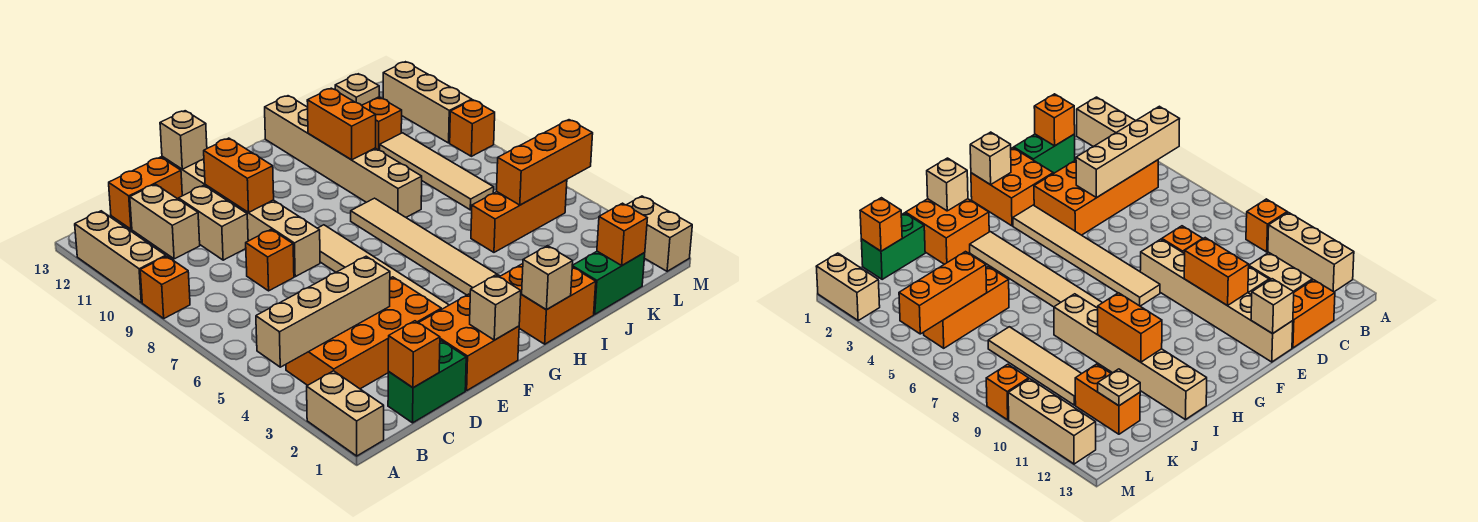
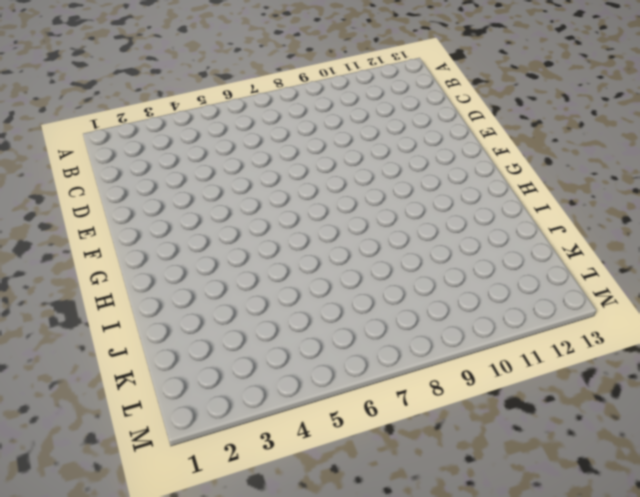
none -> tan brick A1:A2 level 1
none -> orange brick A9 level 1
none -> tan brick A10:A12 level 1
none -> orange brick B3:E4 level 1

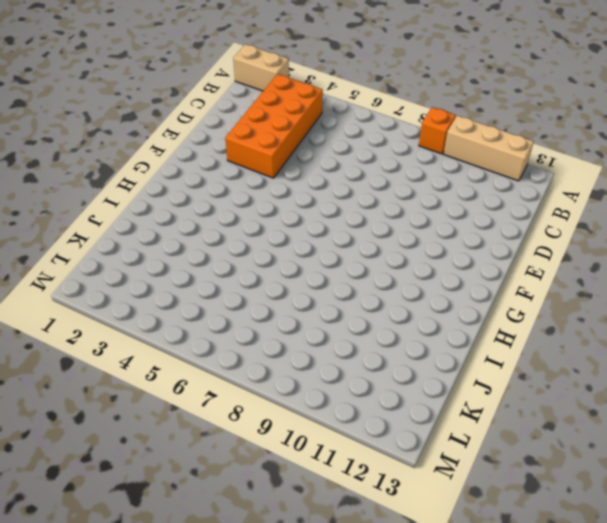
none -> green brick C1:D1 level 1
none -> tan brick C11:C12 level 1
none -> orange brick C13:D13 level 1
none -> orange brick D8 level 1

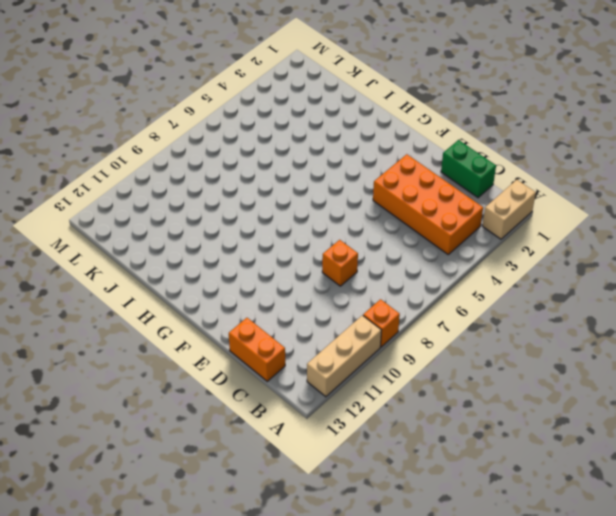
none -> tan brick C11:C12 level 1
none -> tan brick D10:D11 level 1
none -> orange brick E1:F2 level 1
none -> tan brick E8:E13 level 1

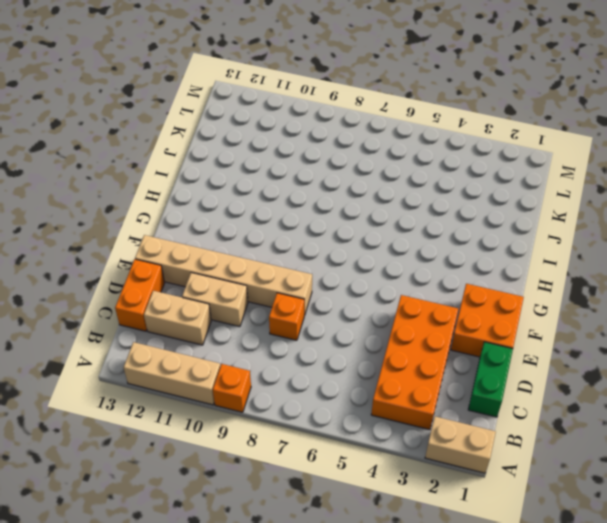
none -> tan tile F3:F8 level 1
none -> orange brick H1:I2 level 1
none -> tan tile H3:H8 level 1
none -> tan brick I8:I13 level 1

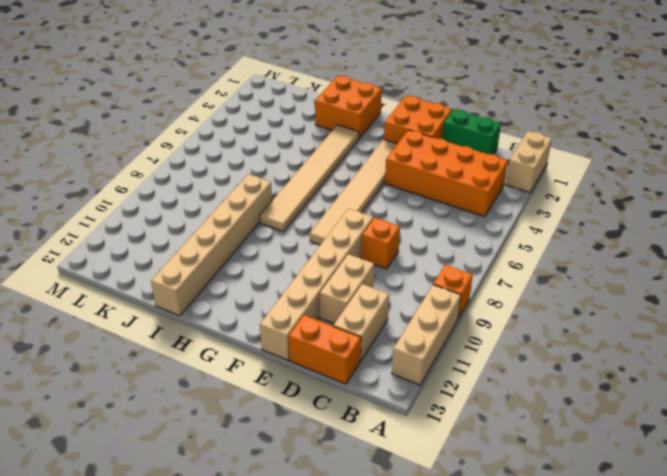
none -> green brick J1:K1 level 1
none -> orange brick J5:L5 level 1
none -> tan tile K7:K10 level 1
none -> orange brick K11:K12 level 1

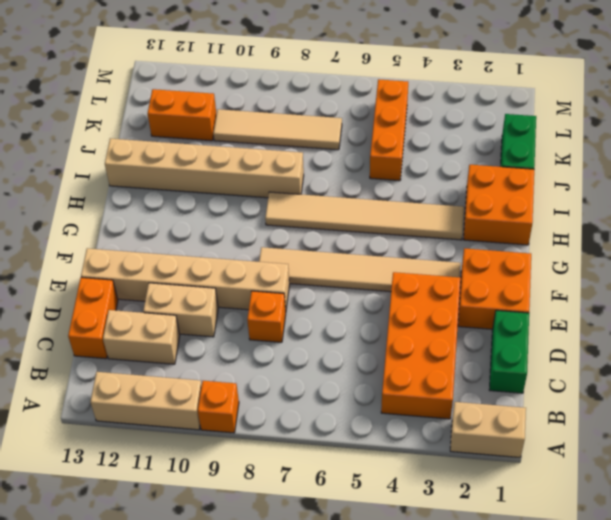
none -> tan brick M1:M2 level 1
none -> orange brick M9 level 1
none -> tan brick M10:M12 level 1
none -> tan brick A4:D4 level 2

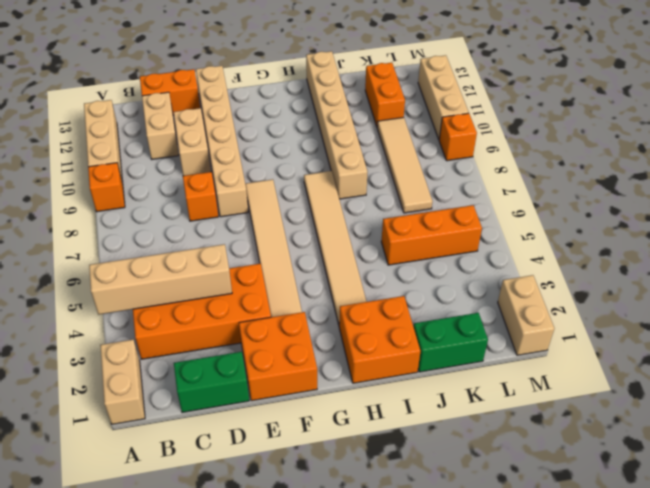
none -> orange brick C1 level 2
none -> orange brick E10:E11 level 2
none -> tan brick E13 level 2
none -> tan brick F1 level 2

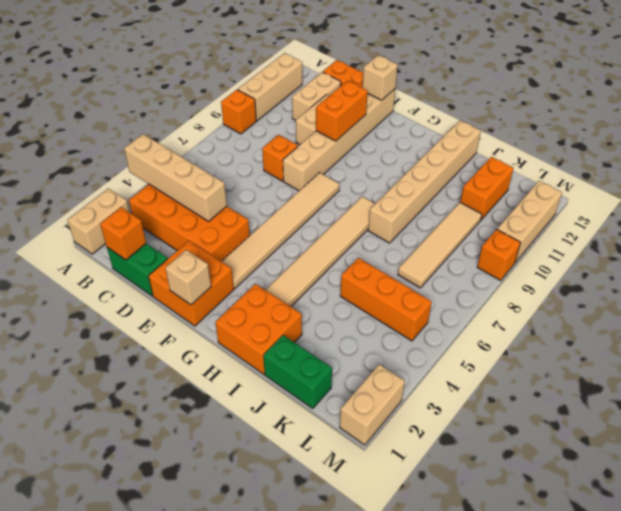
none -> tan brick H1 level 2
none -> orange brick I10:I11 level 2
none -> orange brick K1 level 2
none -> orange brick K5:M5 level 2

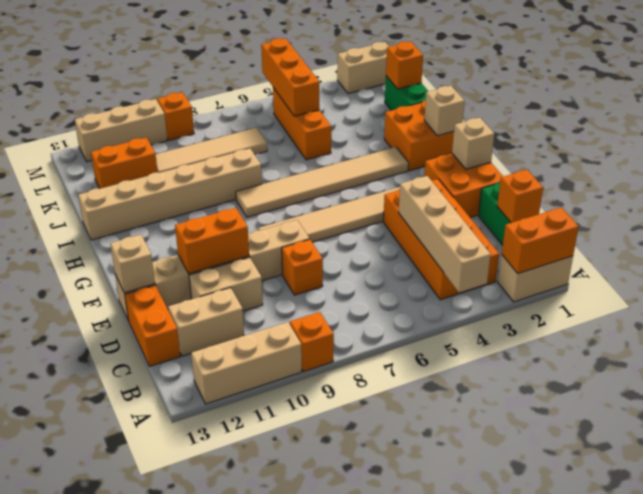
orange brick A1:A2 level 2 -> orange brick I10:I11 level 2
none -> tan plate K12 level 2

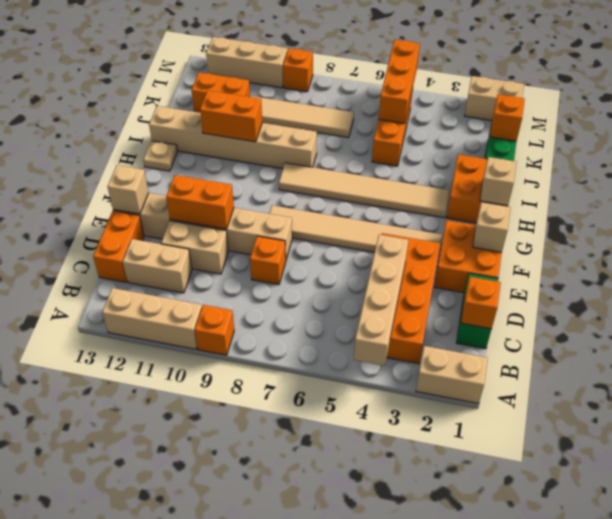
tan plate H13 level 1 -> tan plate K12 level 2

